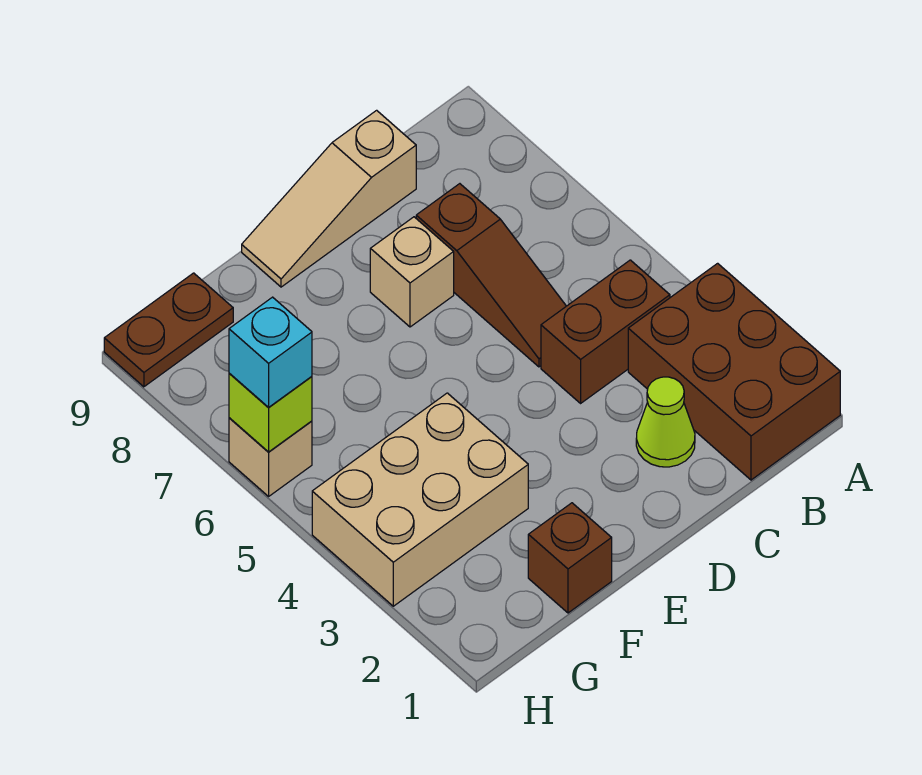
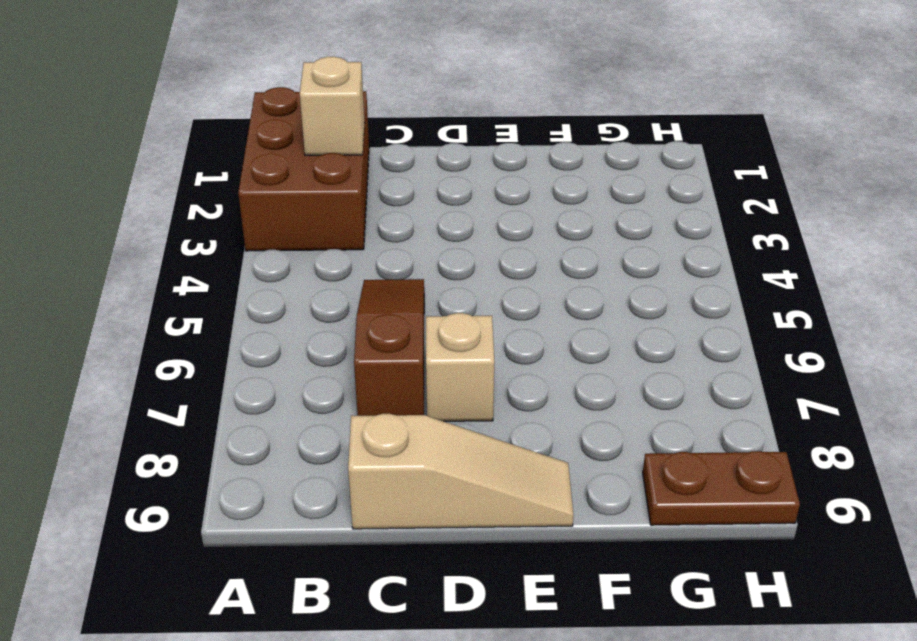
tan brick B2 level 2 -> tan brick H6 level 1
none -> brown brick B4:C4 level 1
none -> lime cone C2 level 1
none -> brown brick F1 level 1

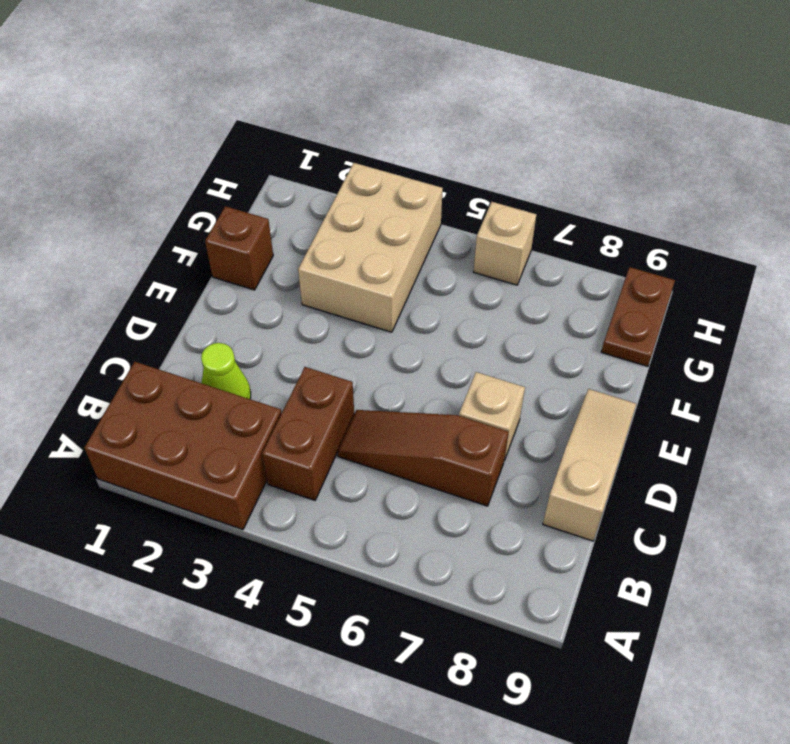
none -> lime brick H6 level 2
none -> cyan brick H6 level 3

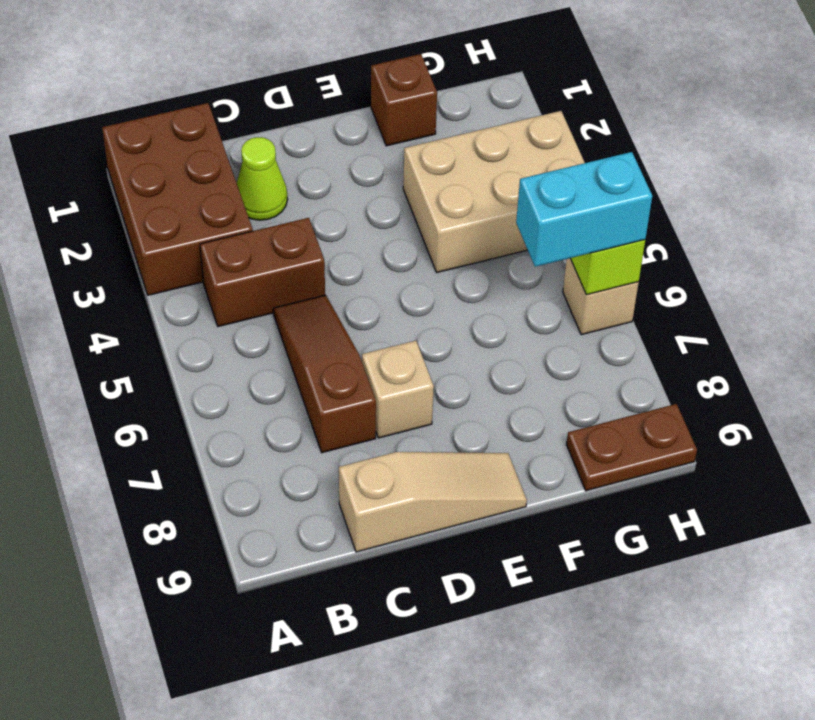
cyan brick G6:H6 level 3 -> cyan brick H6 level 3

